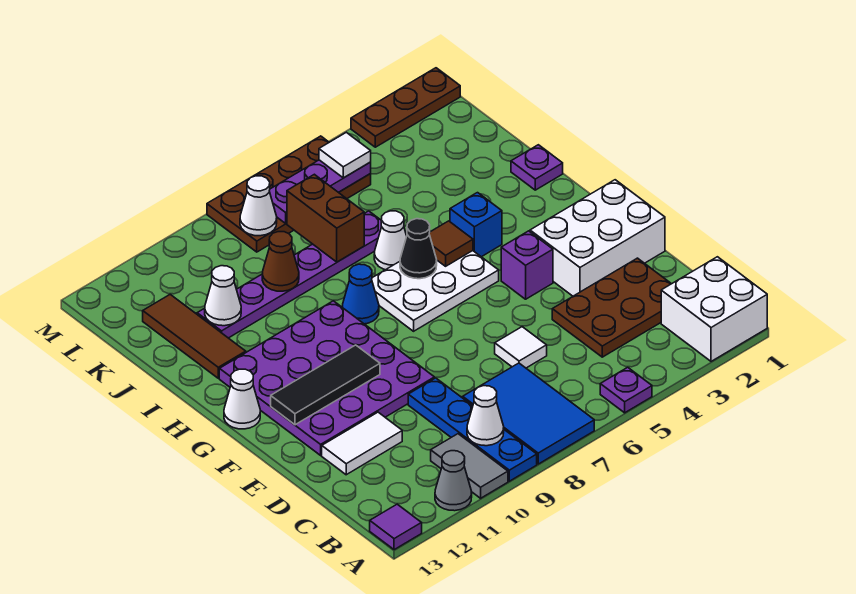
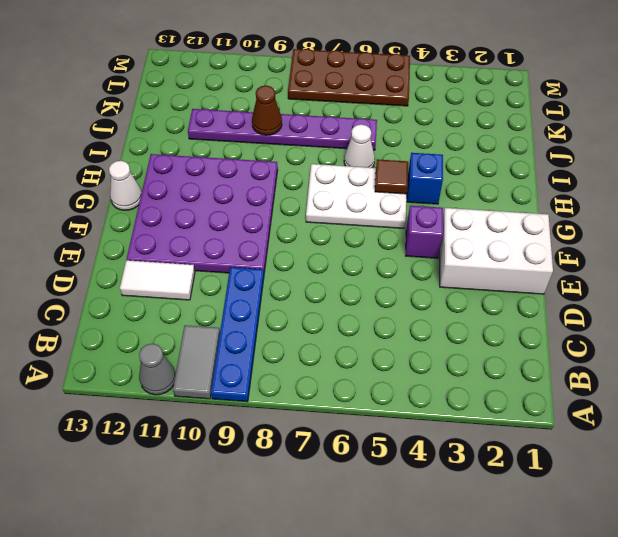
none -> white brick A1:B2 level 1
none -> purple plate A5 level 1
none -> blue tile A7:C8 level 1
none -> purple tile A13 level 1

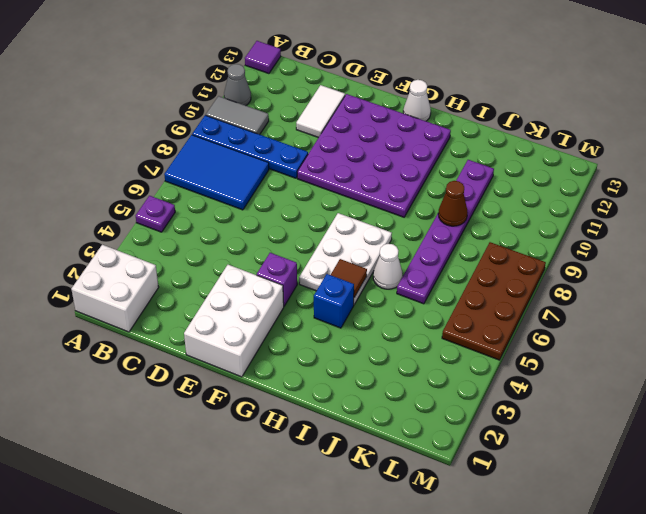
none -> brown plate C2:D4 level 1
none -> white tile D6 level 1
none -> blue cone H8 level 1
none -> purple plate I1 level 1

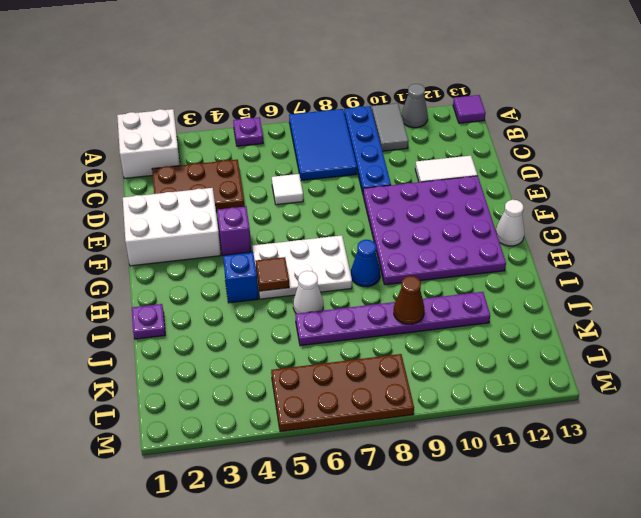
none -> brown tile I12:K12 level 1
none -> brown plate M1:M3 level 1
none -> white cone B9 level 2
none -> black tile F10:F12 level 2

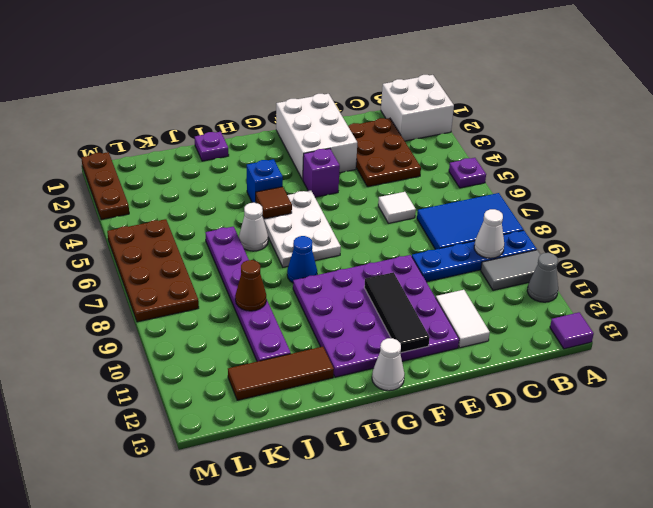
none -> black cone H6 level 2
none -> brown brick J7:K7 level 2
none -> white cone J11 level 2
none -> purple plate L5:L7 level 2

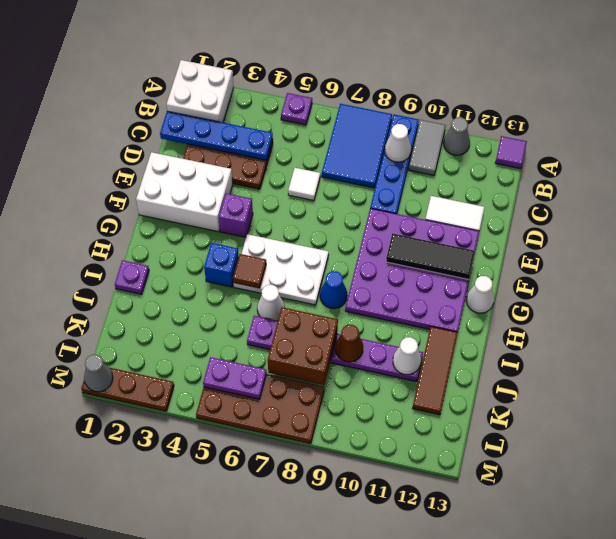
blue plate C1:C4 level 2 -> none
brown brick J7:K8 level 2 -> brown brick J7:K7 level 2
purple plate L5:L6 level 2 -> purple plate L5:L7 level 2
grey cone M1 level 2 -> none
none -> black cone H6 level 2
none -> white cone L8 level 2
none -> white tile L5 level 3

